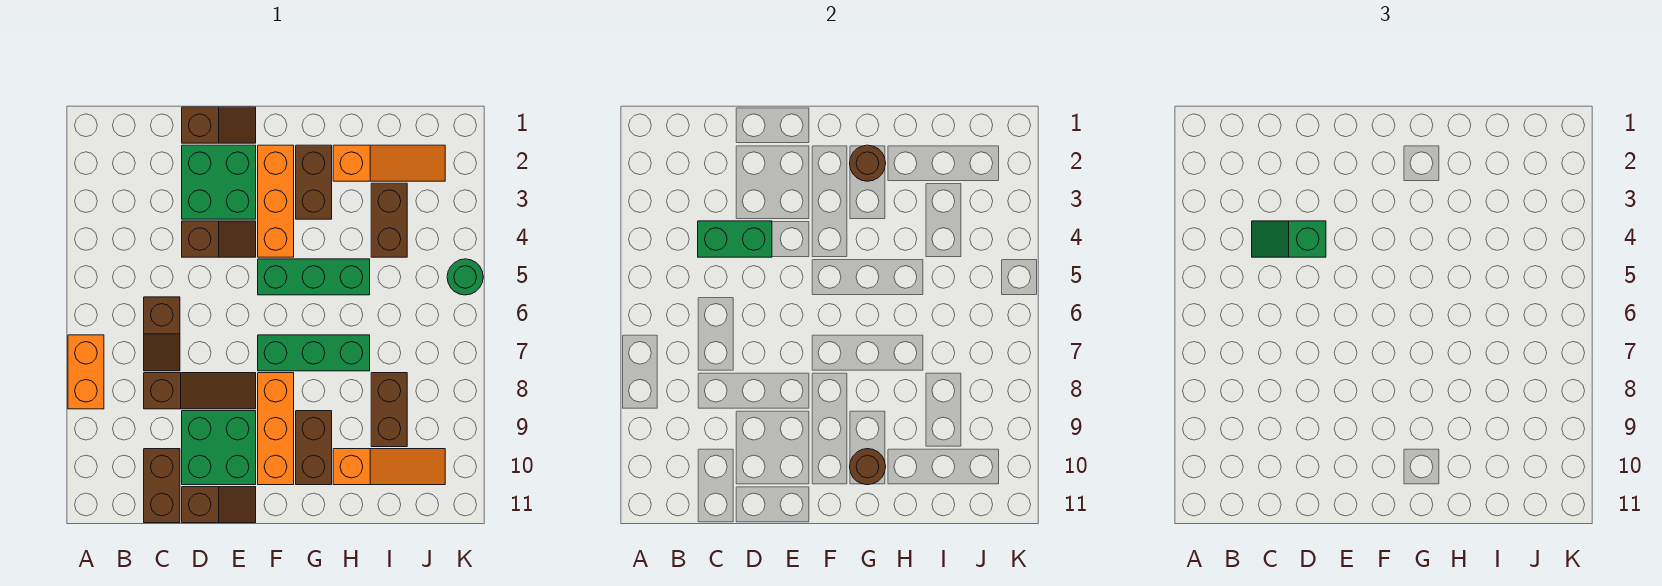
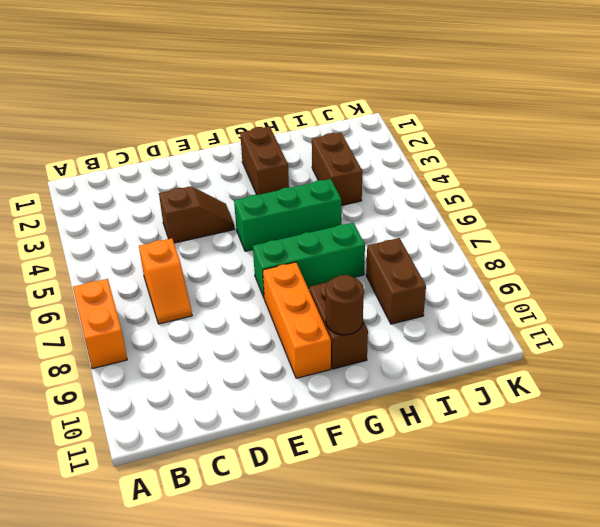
orange slope C6:C7 level 1 top 6 -> brown slope C6:C7 level 1 top 6
none -> brown slope C8:E8 level 1 top C
none -> brown brick C10:C11 level 1
none -> brown slope D1:E1 level 1 top D

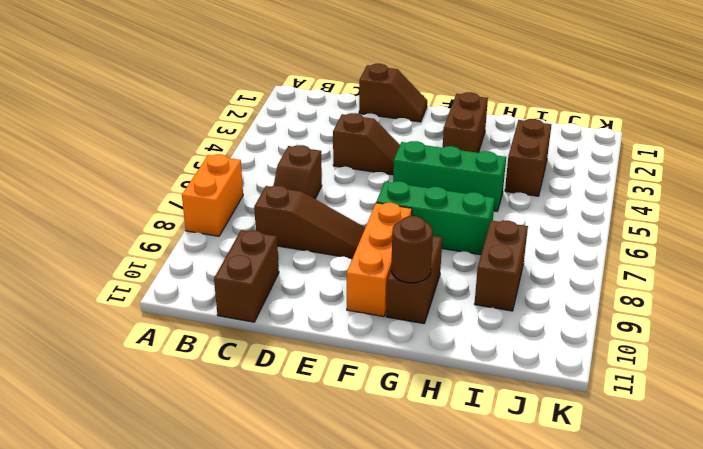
none -> green brick D2:E3 level 1
none -> green brick D9:E10 level 1
none -> brown slope D11:E11 level 1 top D

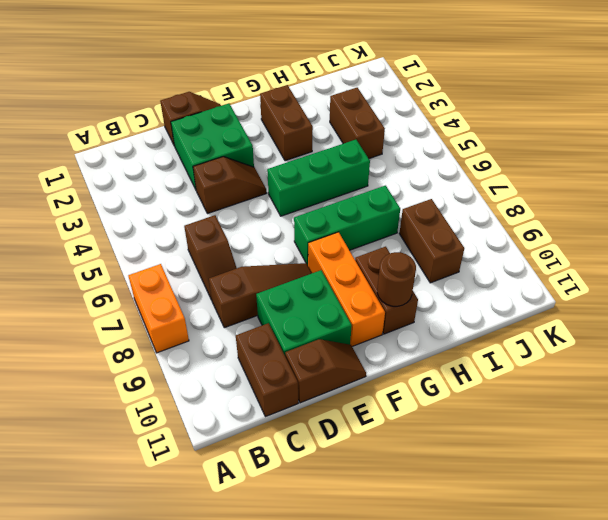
none -> orange brick F2:F4 level 1
none -> orange slope H2:J2 level 1 top H
none -> orange slope H10:J10 level 1 top H

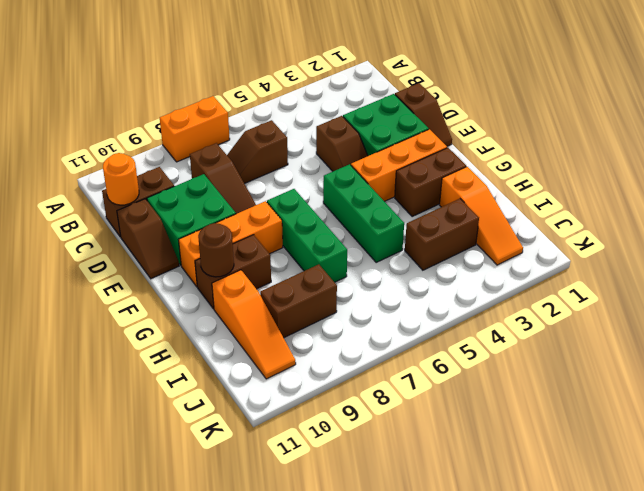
orange round brick C11 level 2 -> none
none -> green round brick K5 level 1
none -> green brick C4:D4 level 2
none -> brown round brick G2 level 2

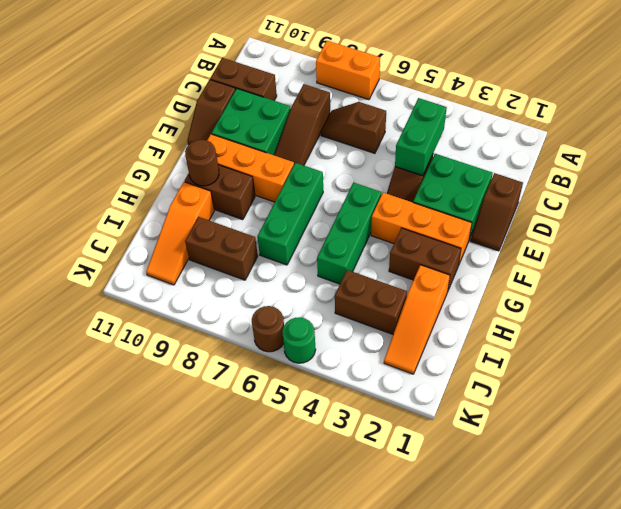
brown round brick K6 level 1 -> brown round brick G2 level 2
none -> green slope C4:D4 level 3 top D

